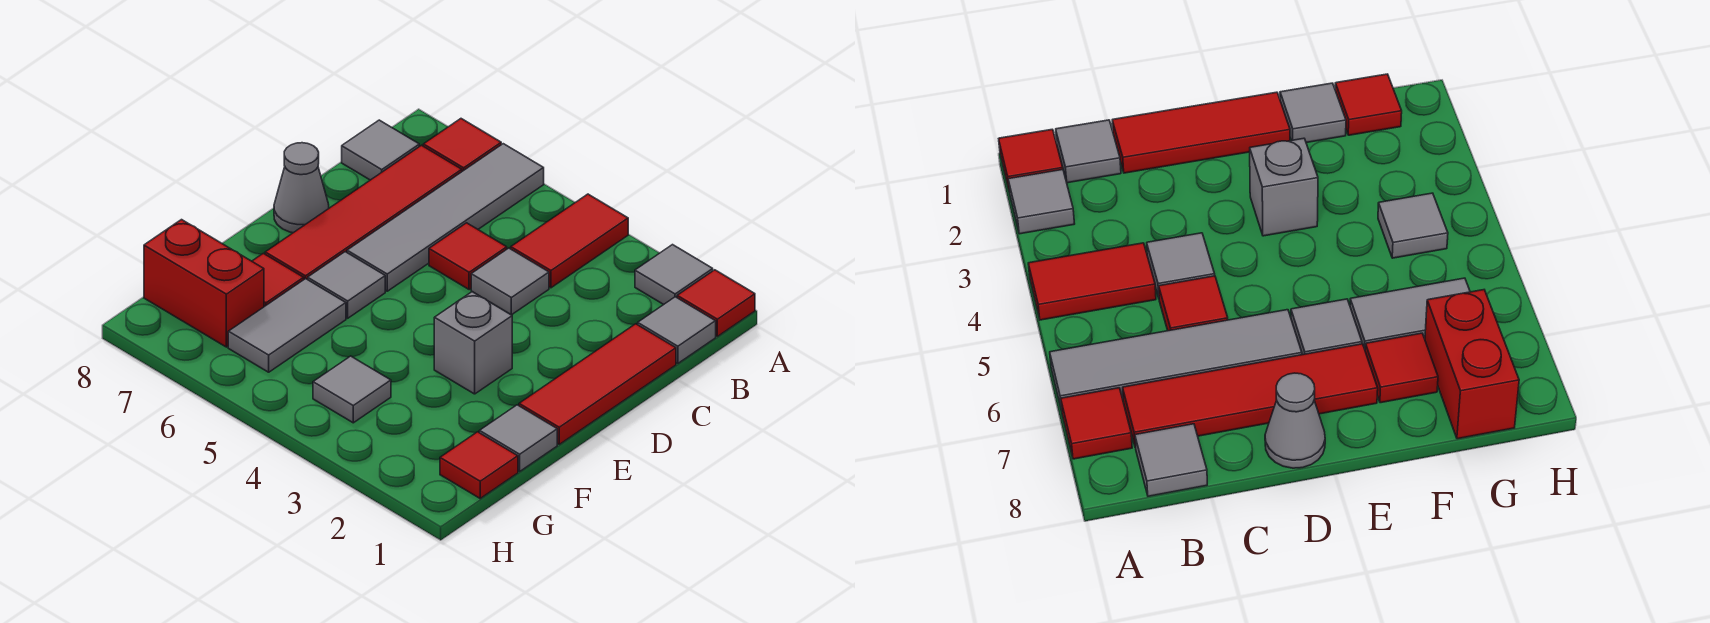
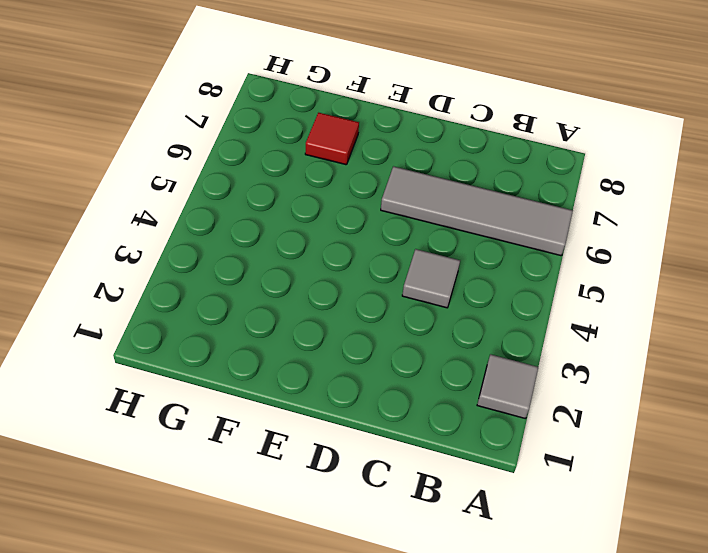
none -> red tile A1 level 1
none -> red tile A4:B4 level 1
none -> red tile A7 level 1

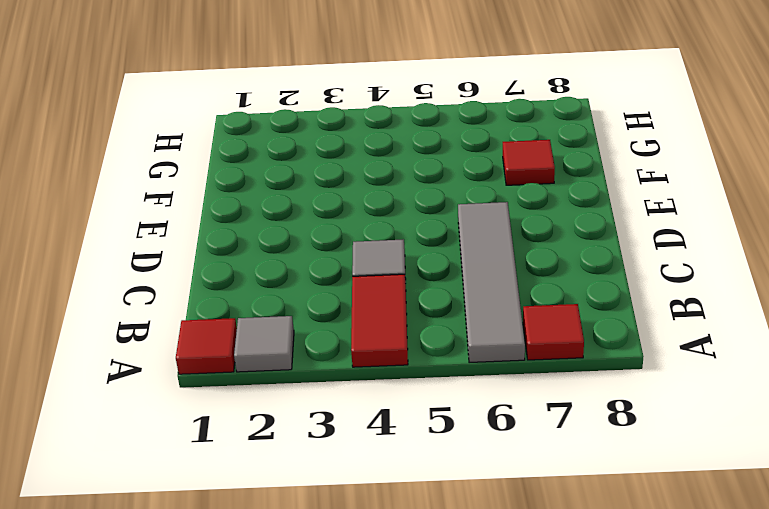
none -> grey tile B1 level 1
none -> red tile B7:E7 level 1
none -> grey tile B8 level 1

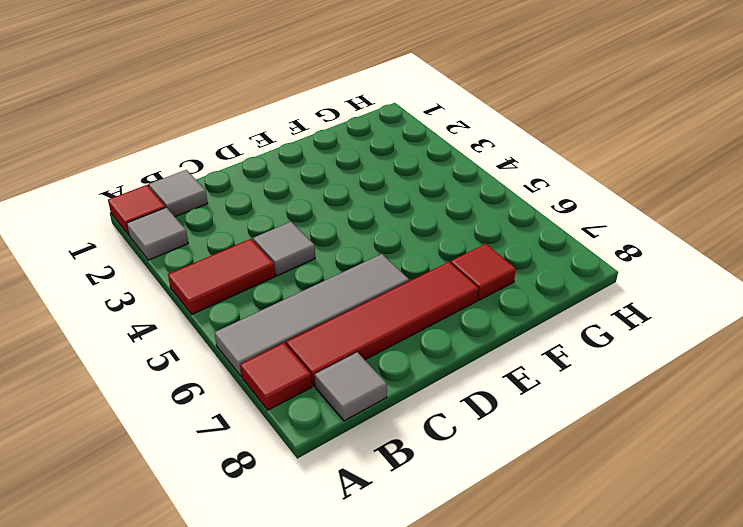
none -> red tile C1:E1 level 1
none -> red tile C5 level 1
none -> grey cone D8 level 1

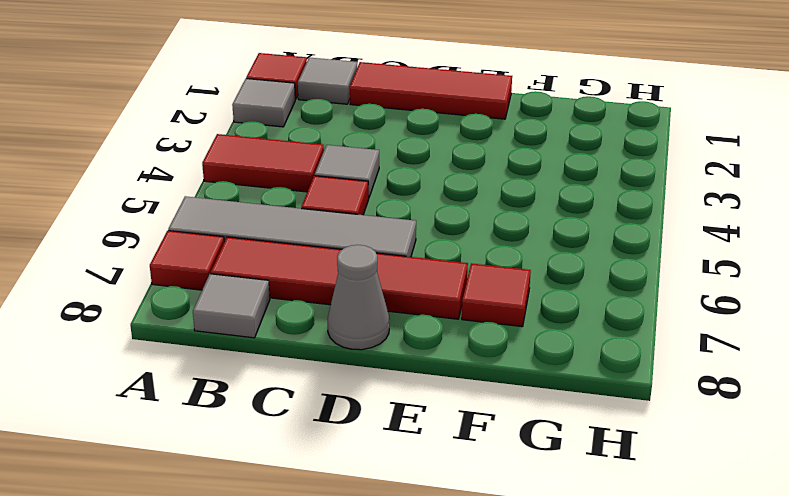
none -> grey brick E3 level 1
none -> grey tile E6 level 1
none -> grey tile F1 level 1

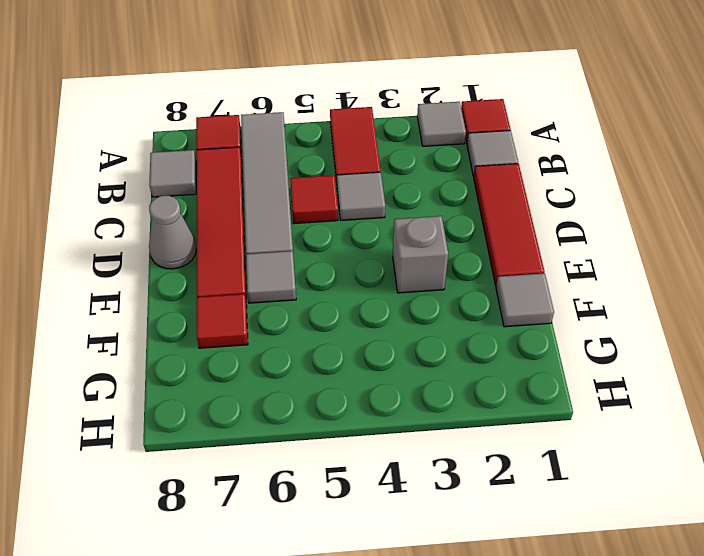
none -> grey tile F6:G6 level 1
none -> red tile G1 level 1
none -> grey tile G4 level 1

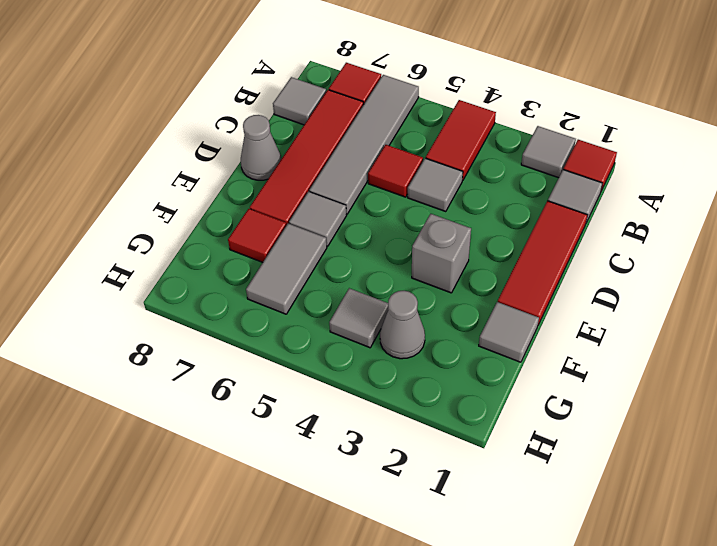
grey cone G3 level 1 -> none
none -> red tile G1 level 1
none -> red brick G7:G8 level 1

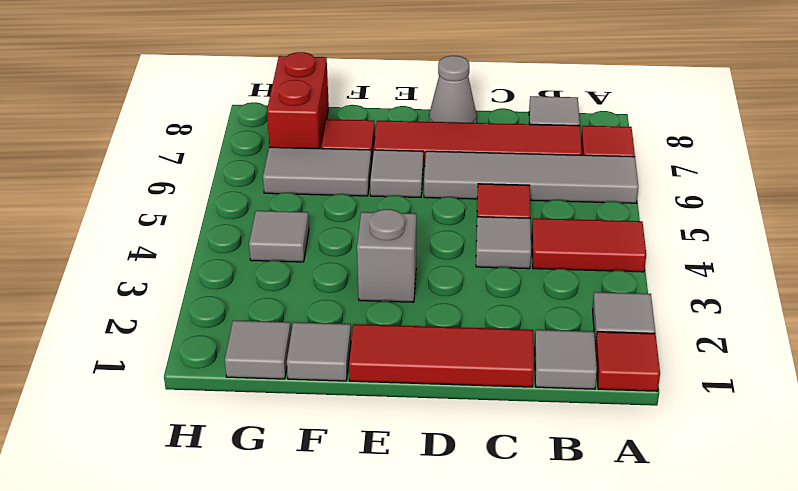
grey tile G1 level 1 -> red tile G1 level 1

